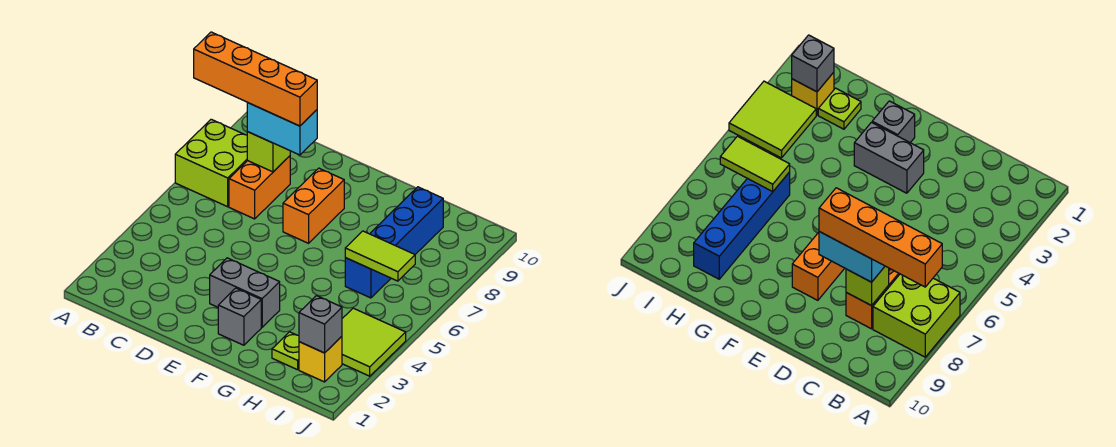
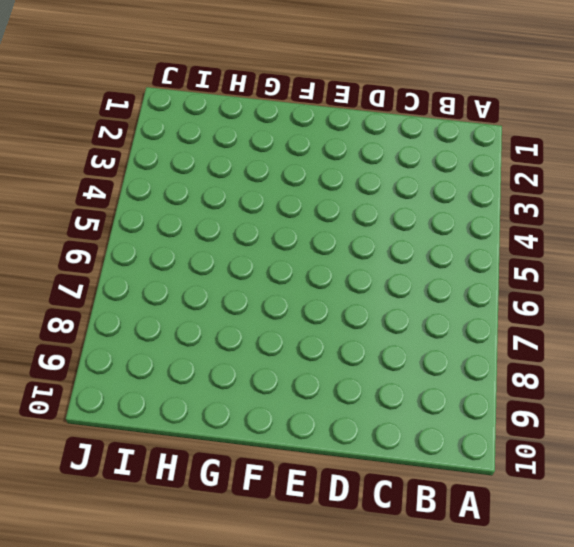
none -> lime brick A7:B8 level 1
none -> orange brick C7:C8 level 1
none -> grey brick E3:F3 level 1

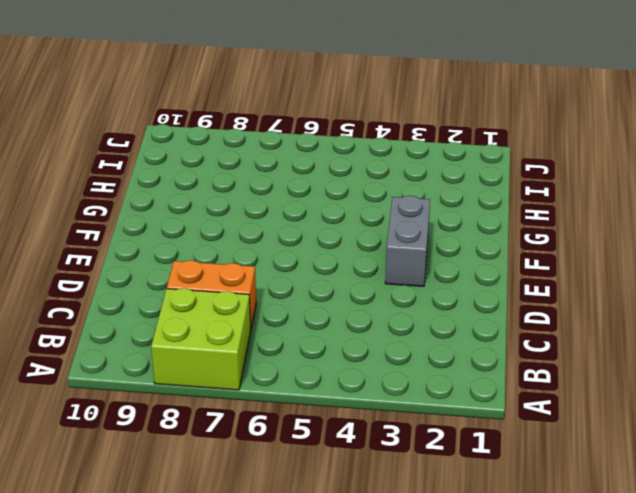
none -> orange brick E7:E8 level 1
none -> grey brick F2 level 1
none -> lime plate H2 level 1

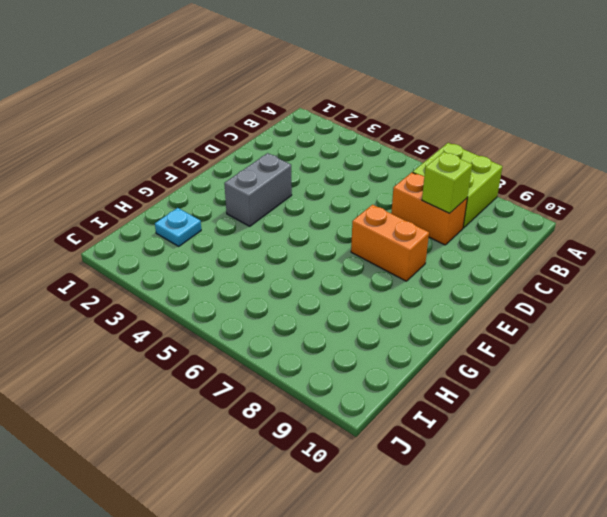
cyan plate H2 level 1 -> lime plate H2 level 1
none -> grey brick F2 level 1
none -> blue brick H6:H9 level 1
none -> yellow brick I2 level 1

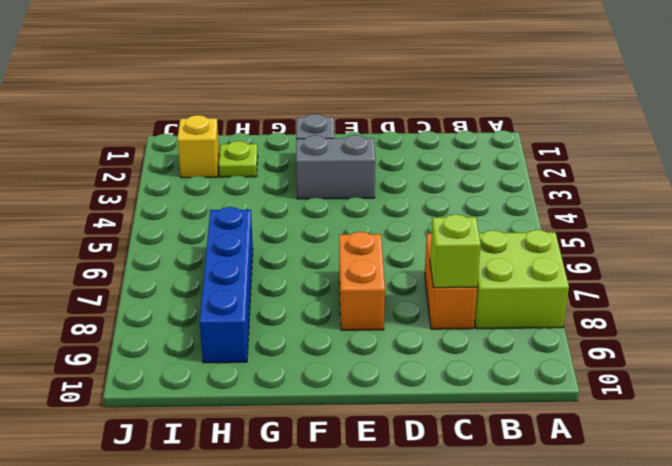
none -> lime tile I3:J4 level 1
none -> lime tile H6:I6 level 2
none -> grey brick I2 level 2

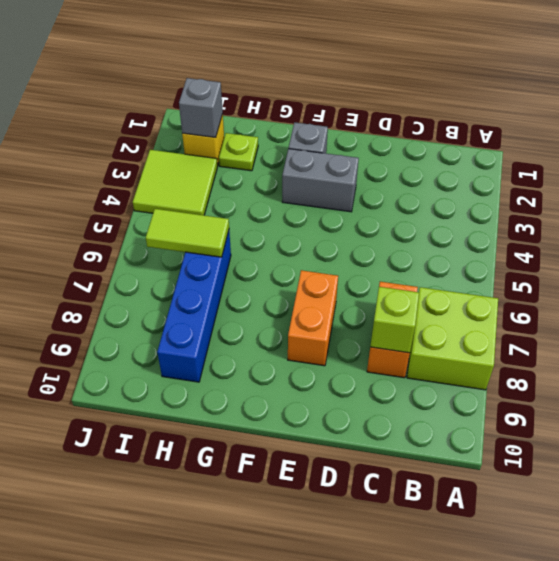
none -> cyan brick C8:D8 level 3
none -> orange brick A8:D8 level 4

